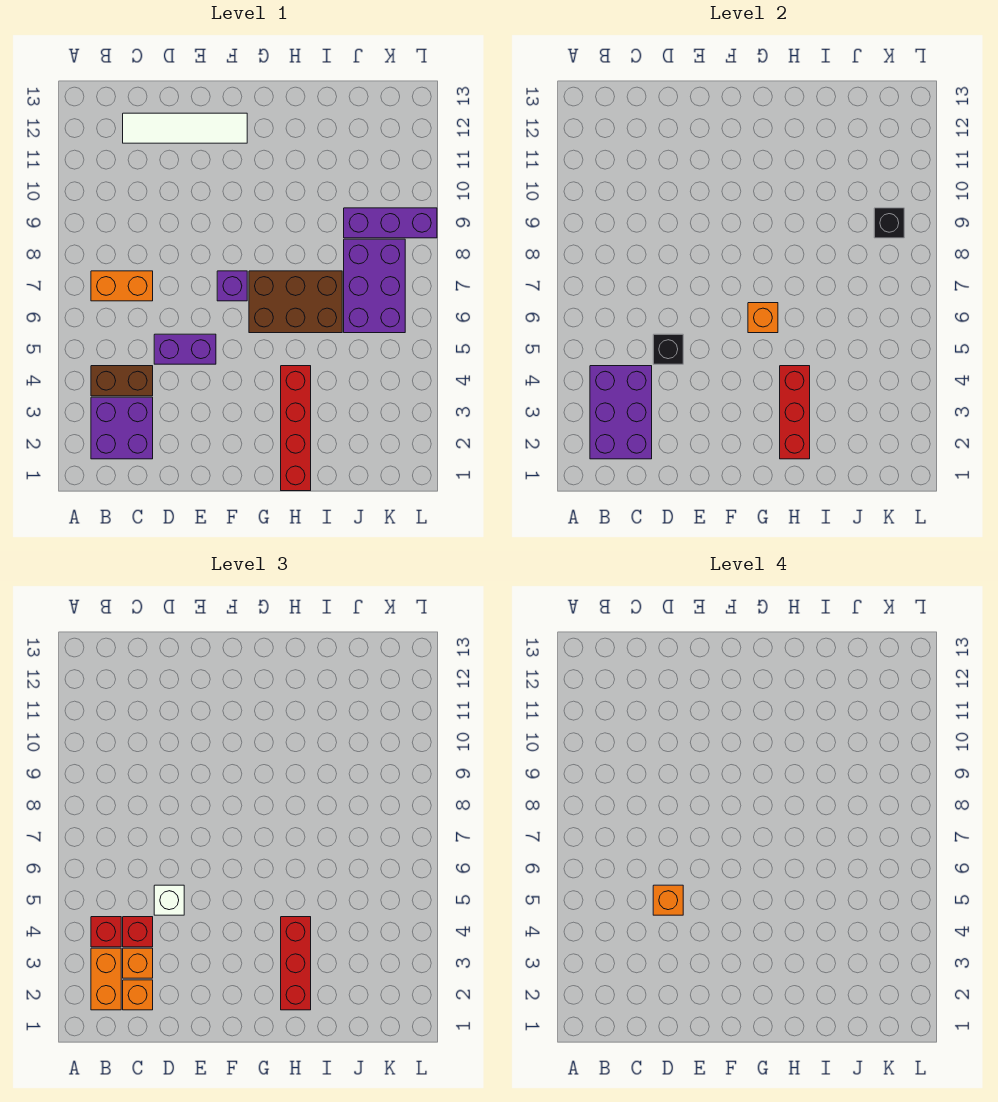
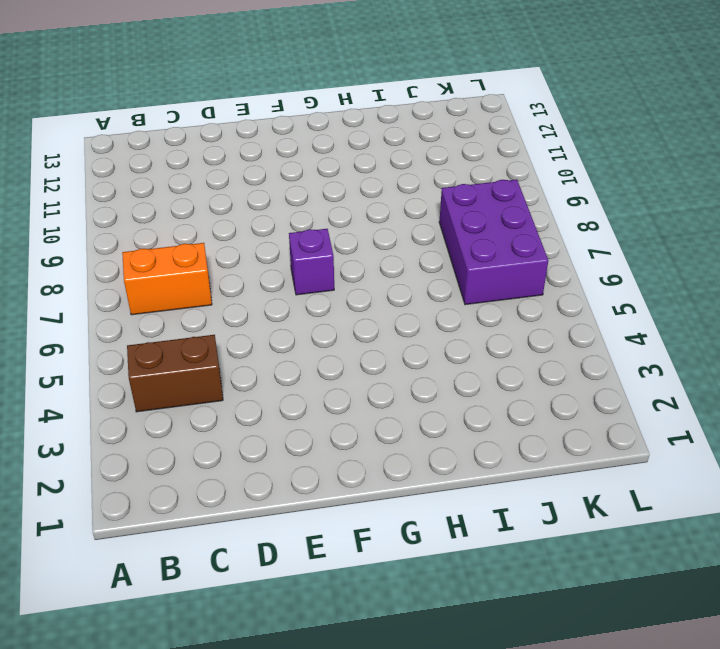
none -> purple brick B2:C3 level 1
none -> white tile C12:F12 level 1
none -> purple brick D5:E5 level 1

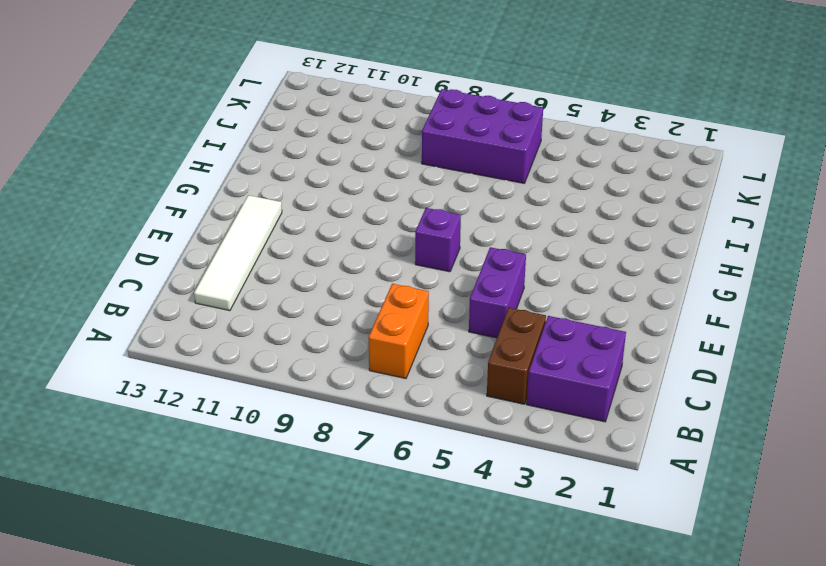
none -> brown brick G6:I7 level 1
none -> red brick H1:H4 level 1
none -> purple brick J9:L9 level 1

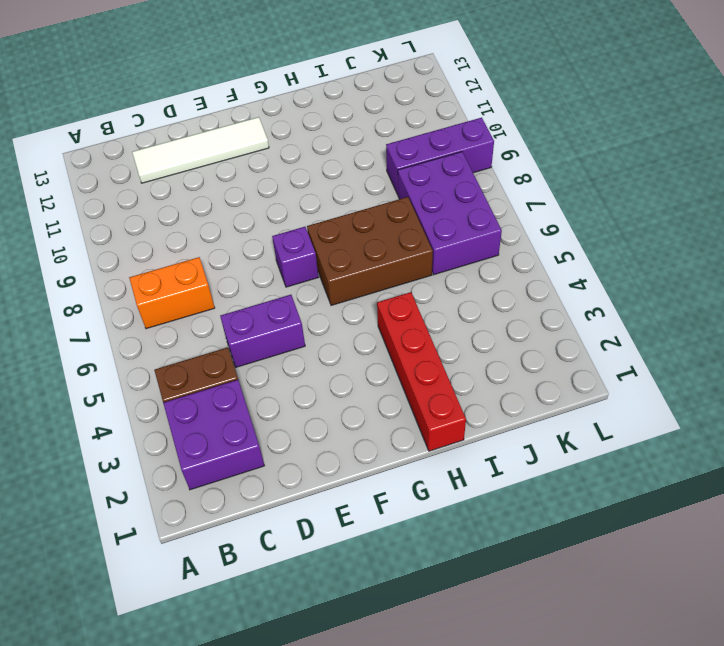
none -> purple brick B2:C4 level 2
none -> black brick D5 level 2
none -> orange brick G6 level 2

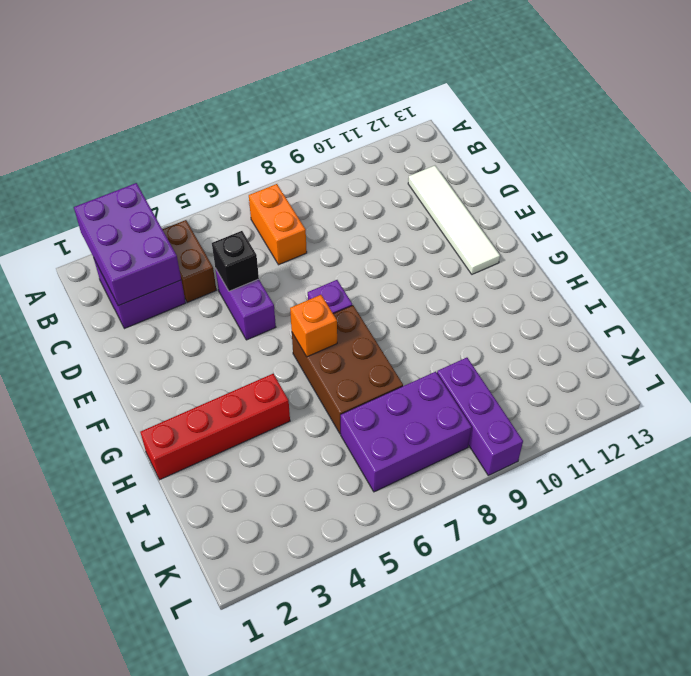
purple brick A2:C3 level 2 -> purple brick B2:C4 level 2
none -> red brick H2:H4 level 2
none -> black brick K9 level 2
none -> orange brick B2:B3 level 3

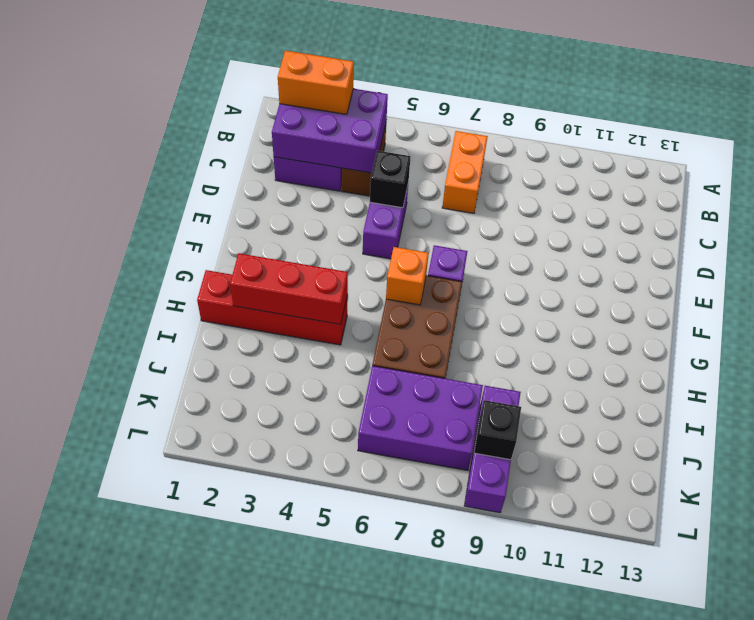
none -> white tile C12:F12 level 1
none -> red brick B4 level 3
none -> orange brick C2 level 3

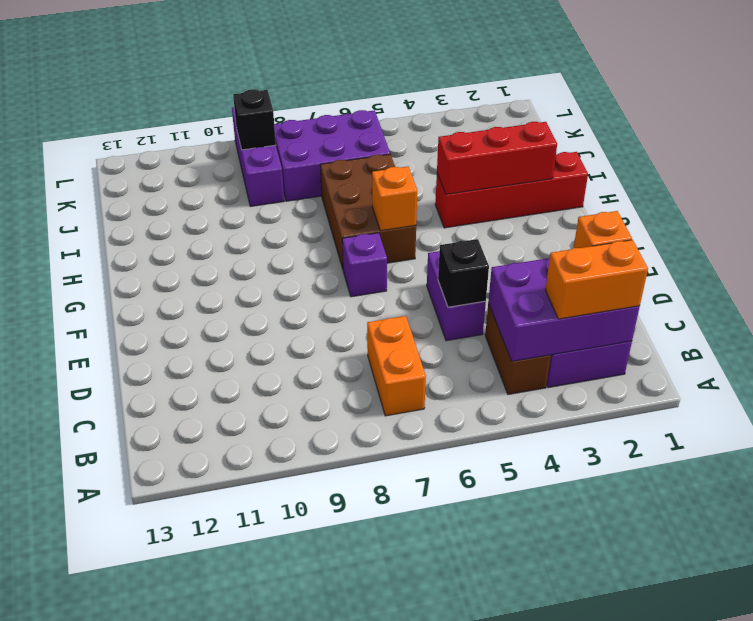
none -> white tile C12:F12 level 1
none -> red brick B4 level 3
none -> orange brick C3 level 3

